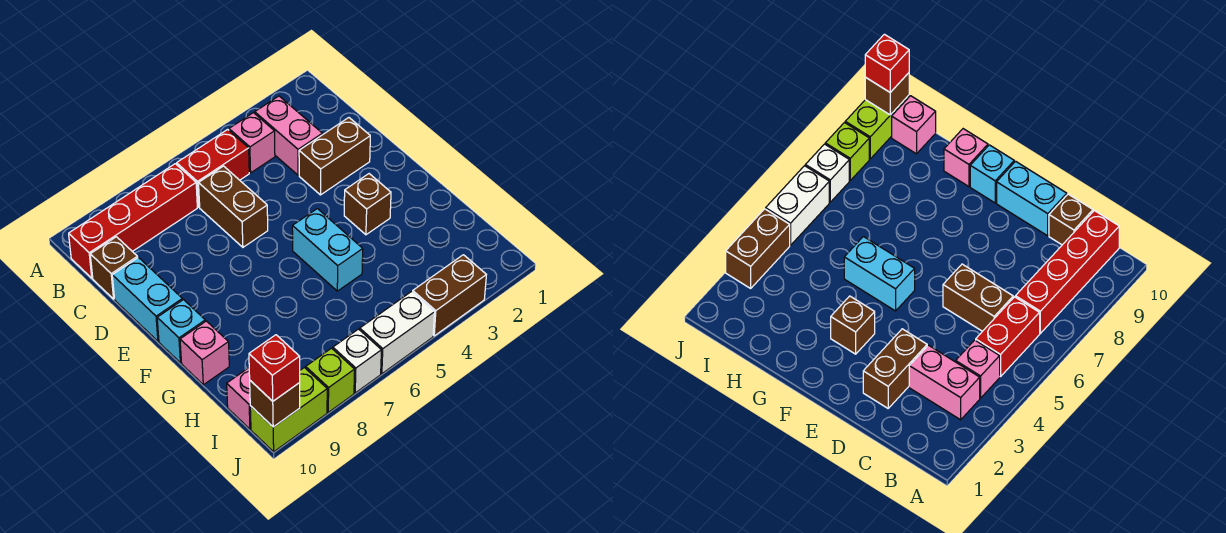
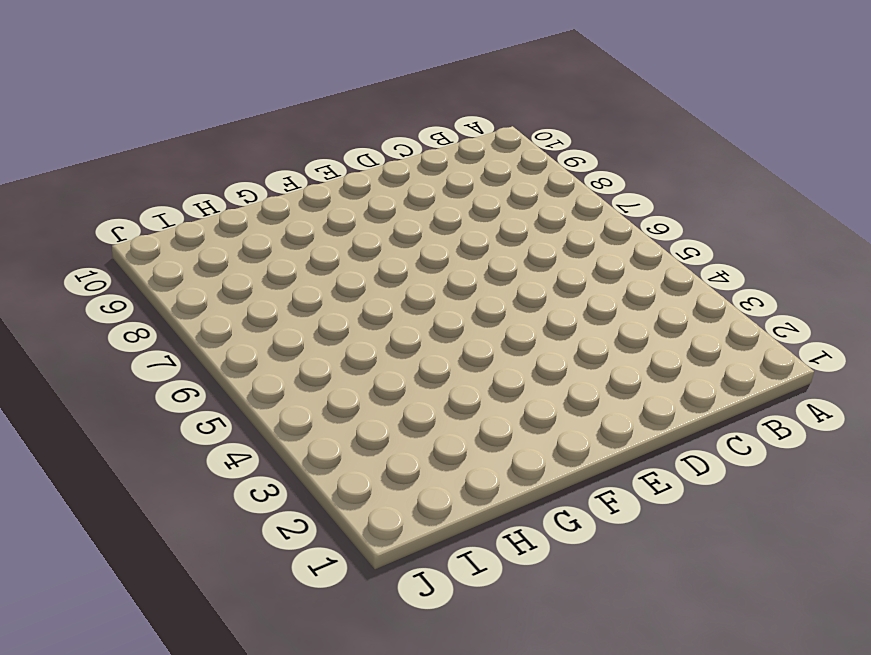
none -> pink brick B3:C3 level 1
none -> pink brick B4 level 1
none -> red brick B5:B6 level 1

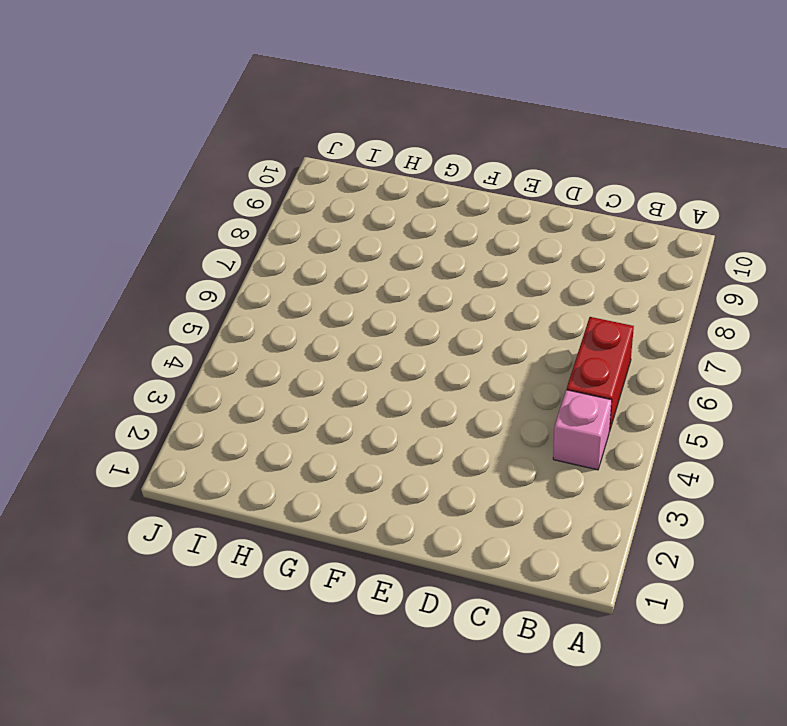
none -> pink brick B3:C3 level 1
none -> red brick B7:B10 level 1
none -> brown brick C6:D6 level 1

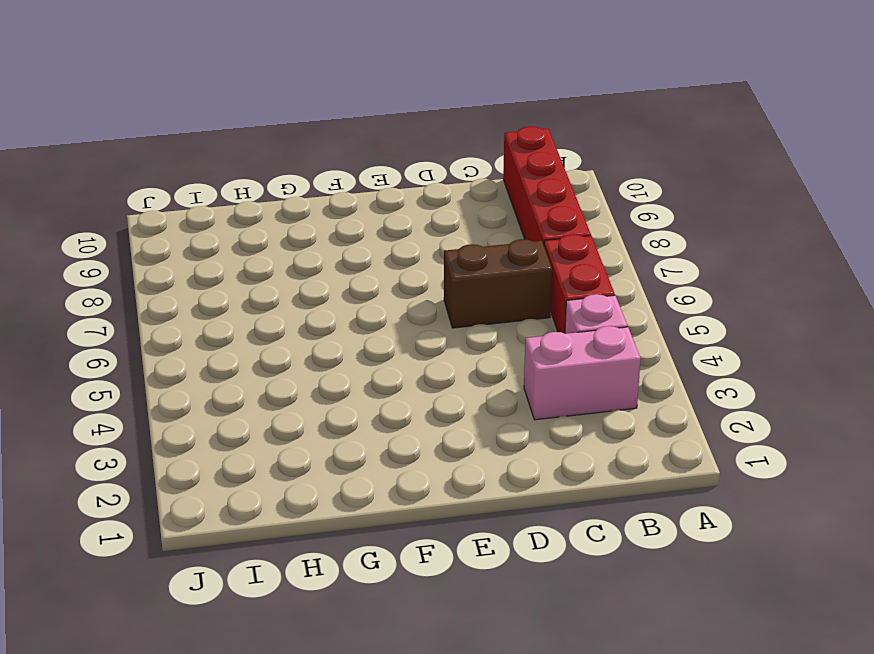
none -> brown brick C10 level 1
none -> brown brick D2:D3 level 1
none -> cyan brick D10:E10 level 1

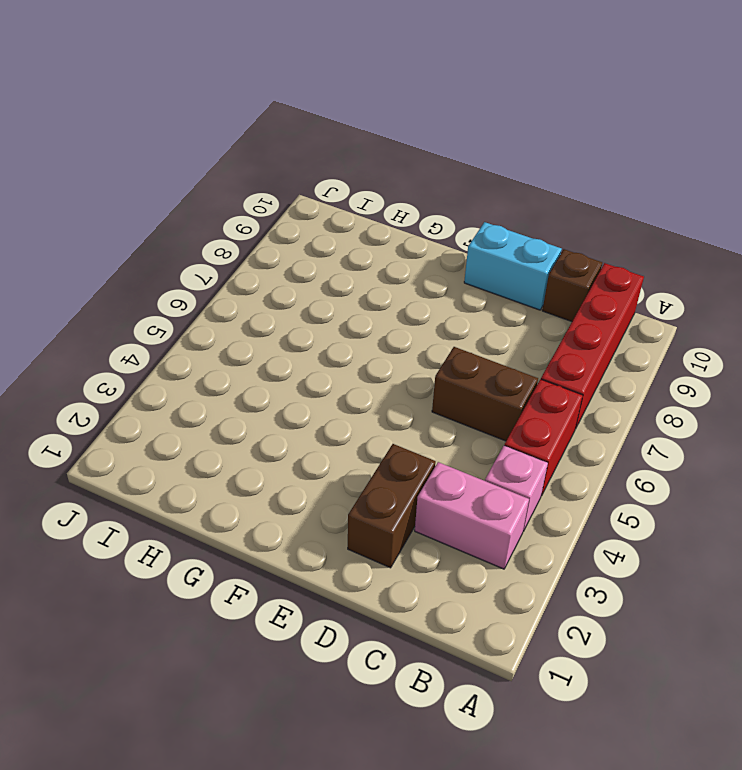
none -> brown brick F3 level 1
none -> cyan brick F5:G5 level 1
none -> cyan brick F10 level 1

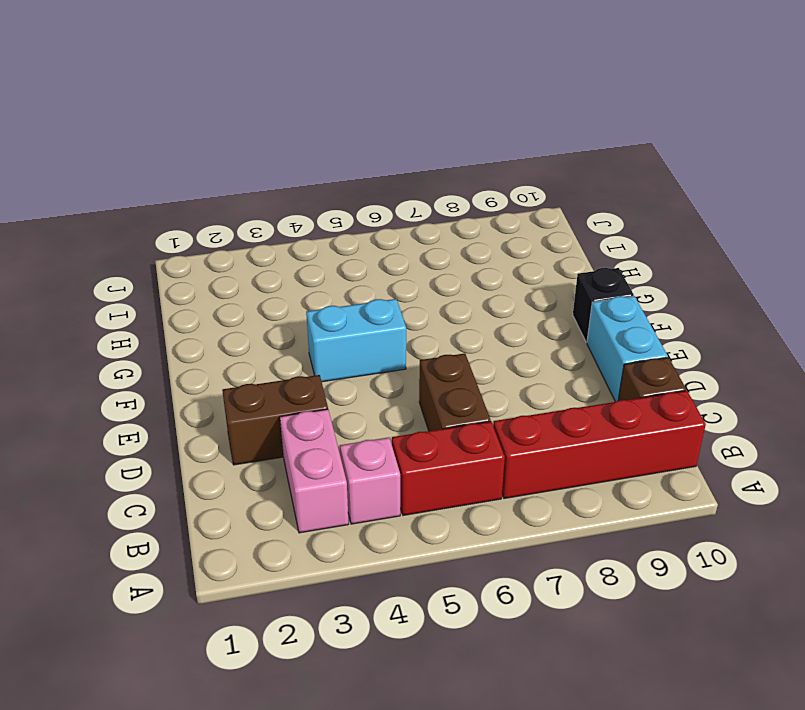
cyan brick F4:F5 level 1 -> cyan brick F5:G5 level 1
black brick F10 level 1 -> cyan brick F10 level 1
none -> brown brick F3 level 1
none -> pink brick G10 level 1
none -> pink brick I10 level 1

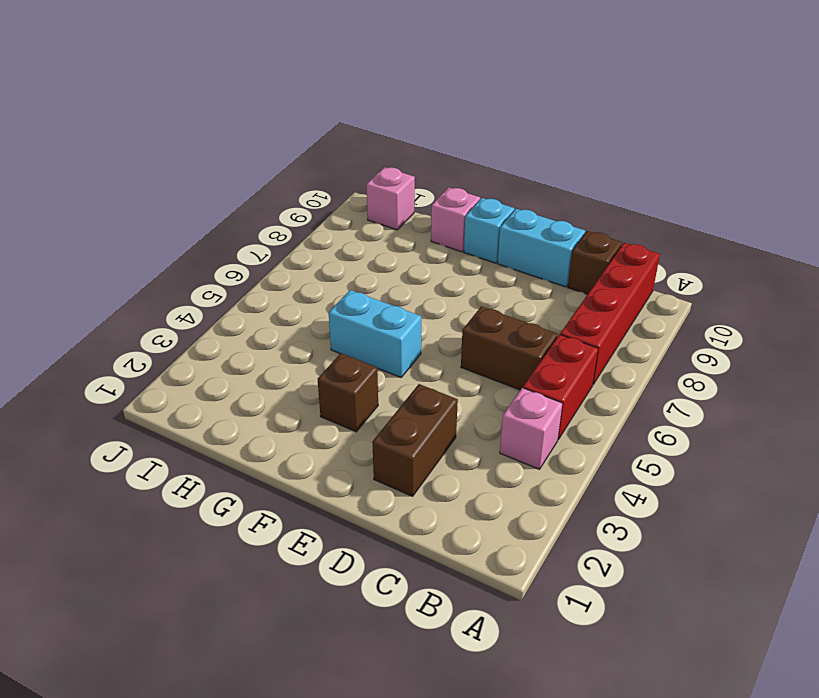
none -> pink brick B3:C3 level 1
none -> brown brick J3:J4 level 1
none -> white brick J5:J6 level 1

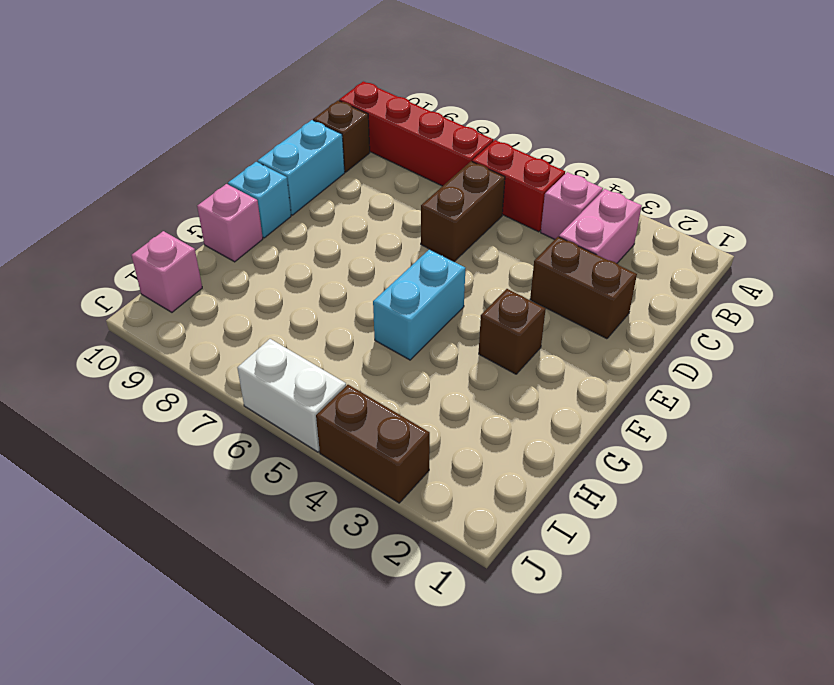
none -> white brick J7 level 1
none -> lime brick J8 level 1
none -> lime brick J9:J10 level 1

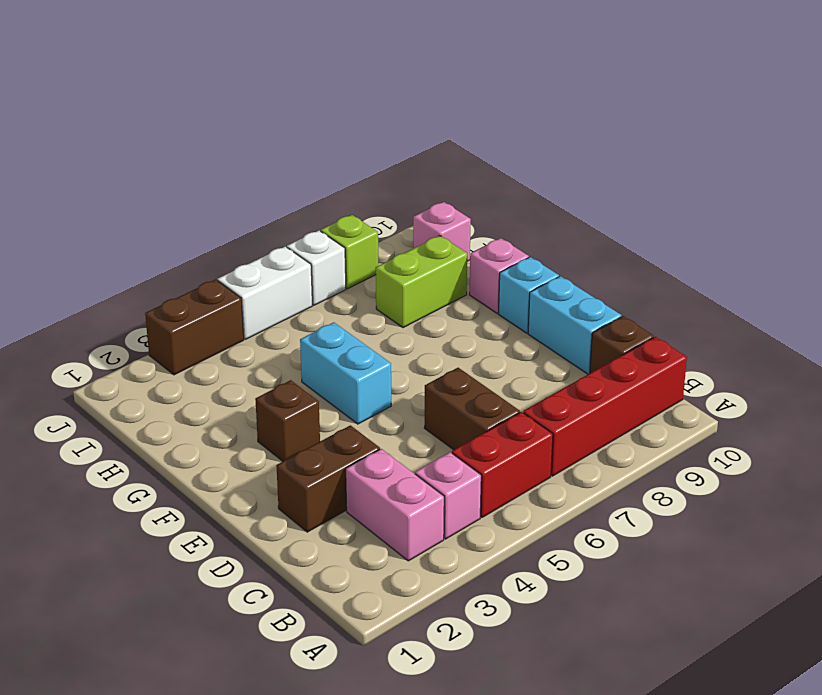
lime brick H8:H9 level 1 -> lime brick J9:J10 level 1
none -> brown brick J10 level 2
none -> red brick J10 level 3

